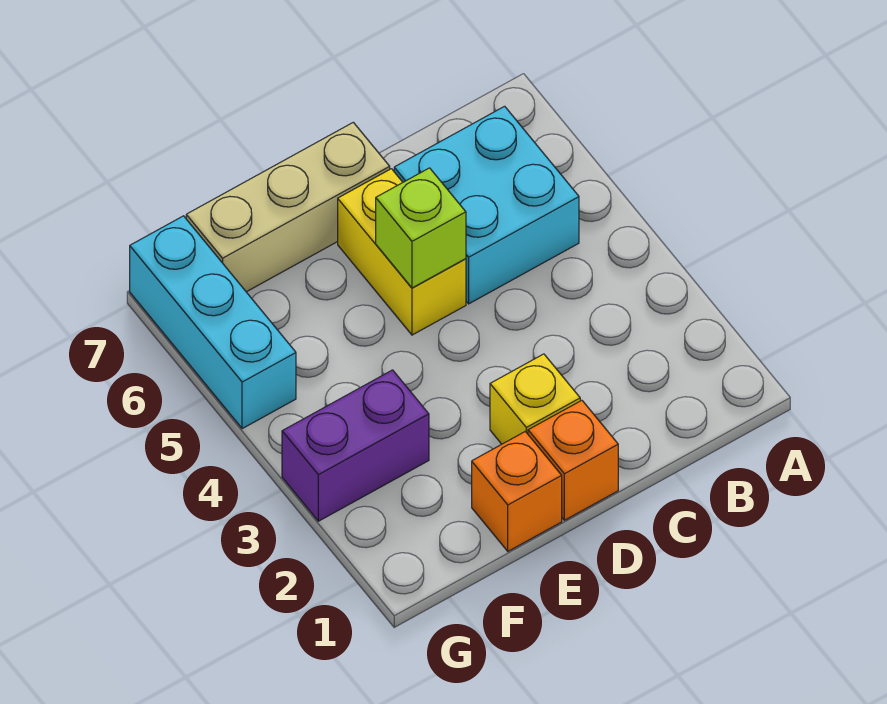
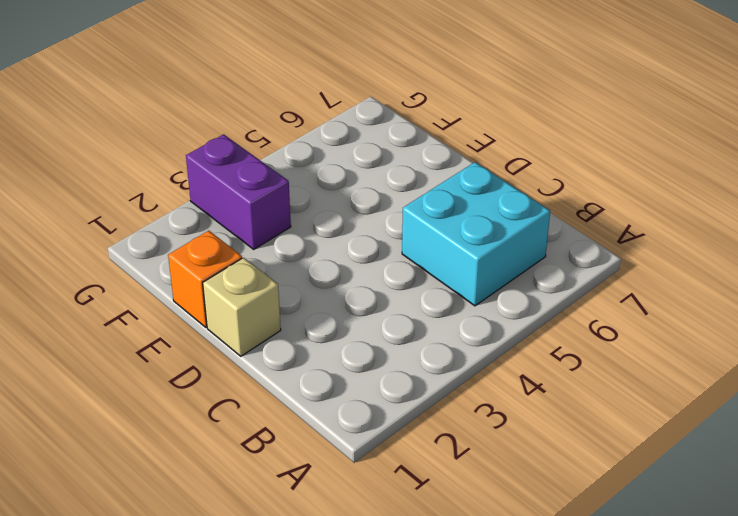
tan brick D1 level 1 -> orange brick D1 level 1
none -> yellow brick D2 level 1
none -> yellow brick D5:D6 level 1

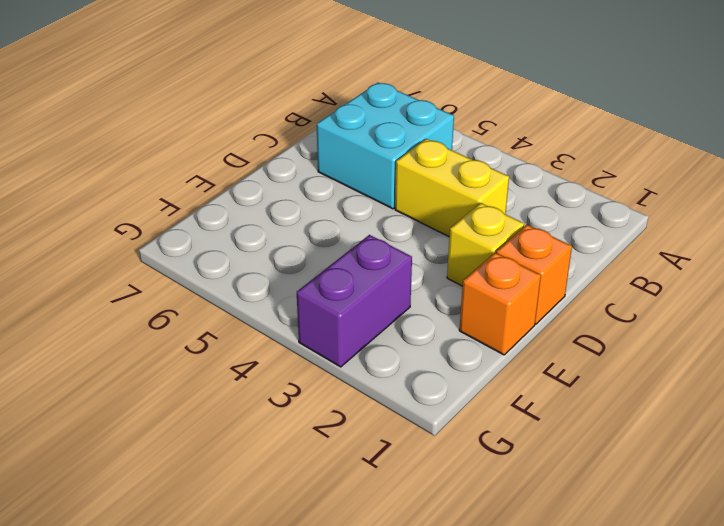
yellow brick C3:C4 level 1 -> yellow brick D5:D6 level 1
none -> tan brick D7:F7 level 1
none -> cyan brick G5:G7 level 1

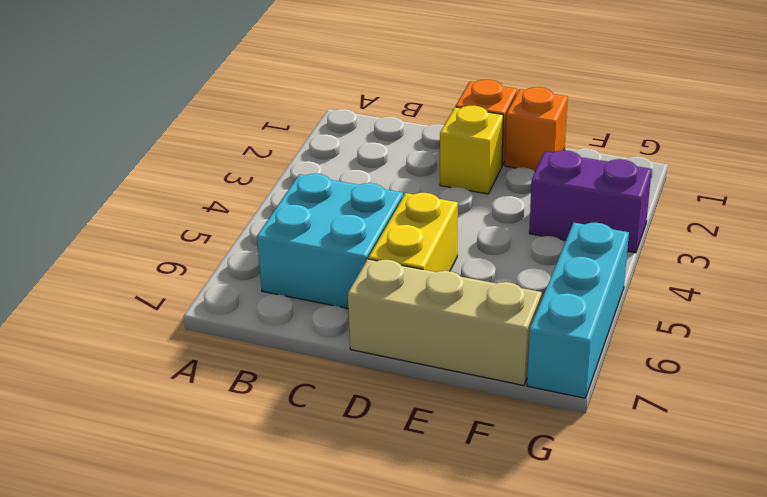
none -> lime brick D5 level 2

